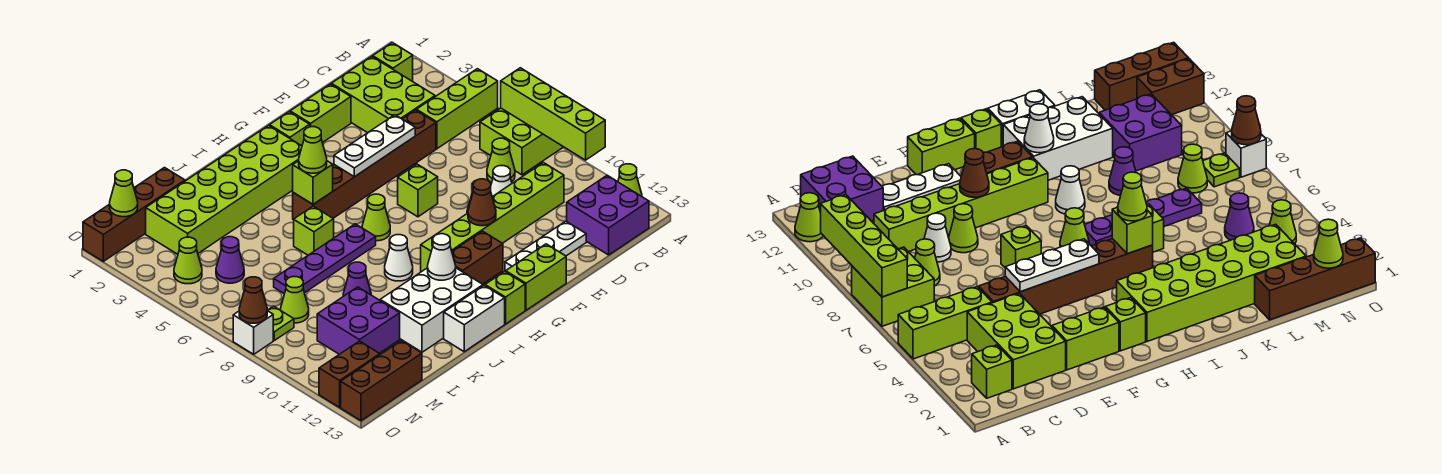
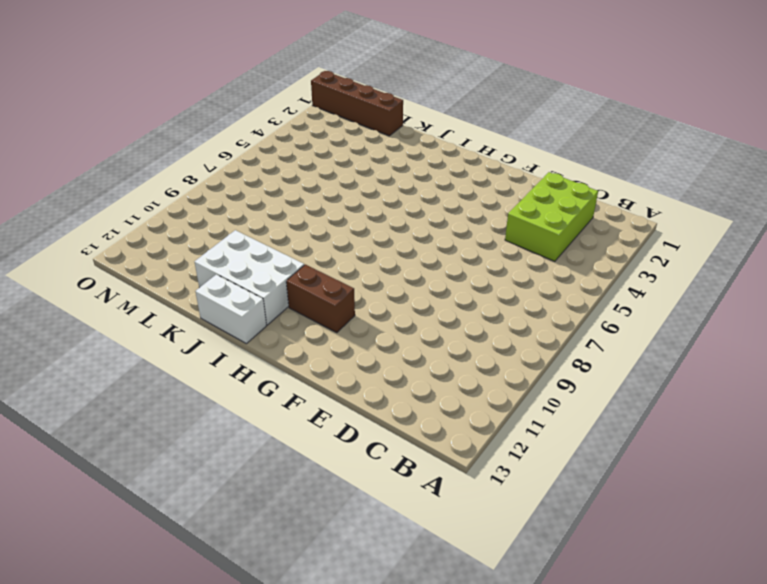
none -> lime brick A5:C5 level 1
none -> lime brick A7:B8 level 1
none -> lime cone A12 level 1
none -> lime brick B2 level 1

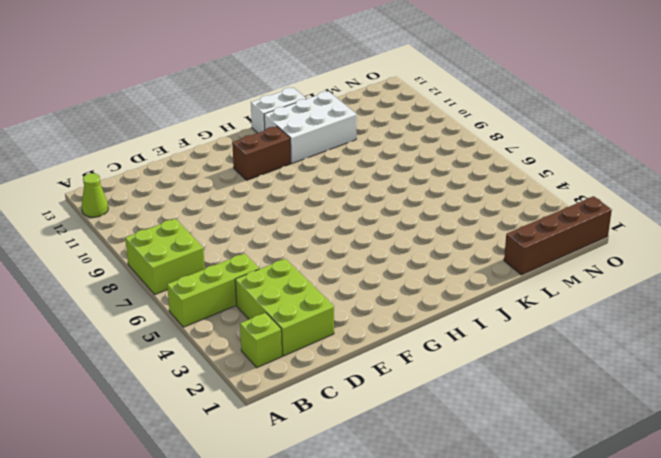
none -> purple brick B12:C13 level 1
none -> lime cone C8 level 1
none -> lime brick C10:H10 level 1
none -> brown brick D5:I5 level 1

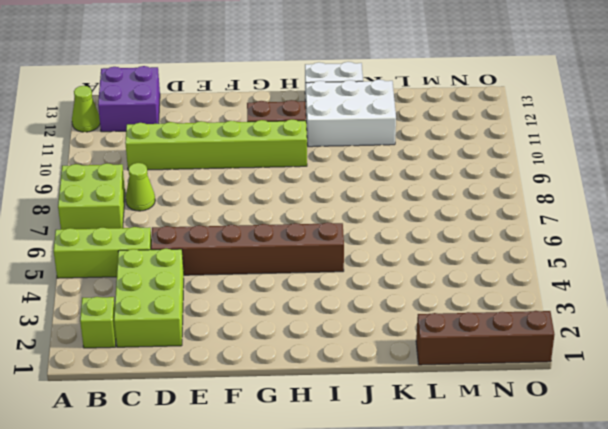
none -> white cone D9 level 1
none -> white plate D12:F12 level 1
none -> lime brick E2:F2 level 1
none -> lime cone E9 level 1

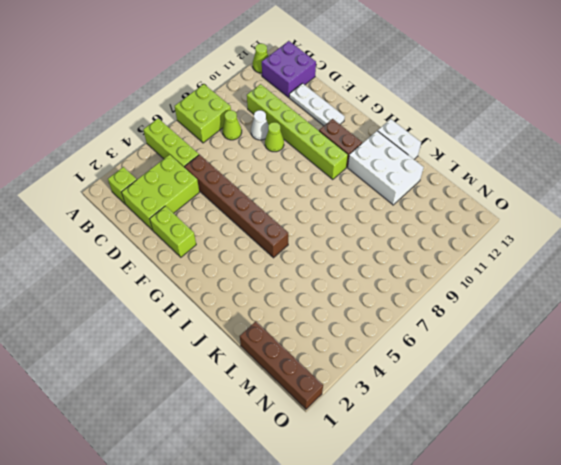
none -> lime brick F7 level 1
none -> lime brick F13:G13 level 1
none -> lime brick G2 level 1
none -> lime brick H2:M3 level 1

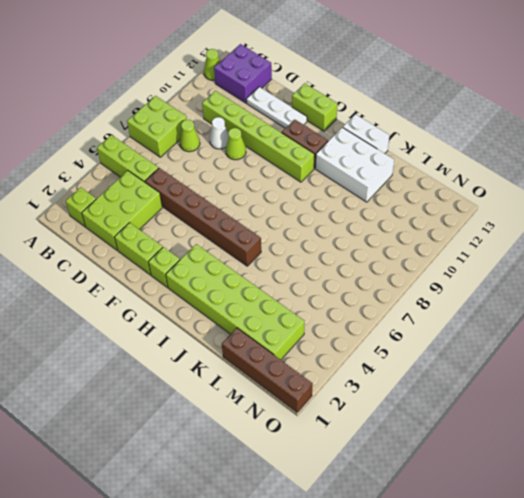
none -> lime brick F7 level 1
none -> lime cone H7 level 1
none -> lime brick H13 level 1
none -> purple plate I7:L7 level 1

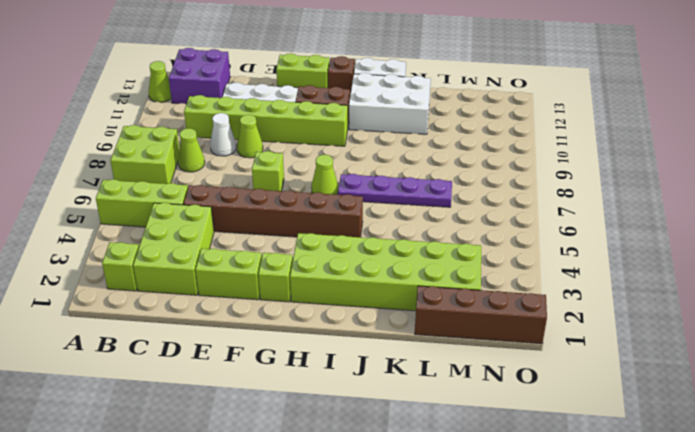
brown brick H13 level 1 -> lime brick H13 level 1
none -> white cone I9 level 1
none -> lime brick J6 level 1
none -> purple cone K9 level 1
none -> purple brick L10:M11 level 1

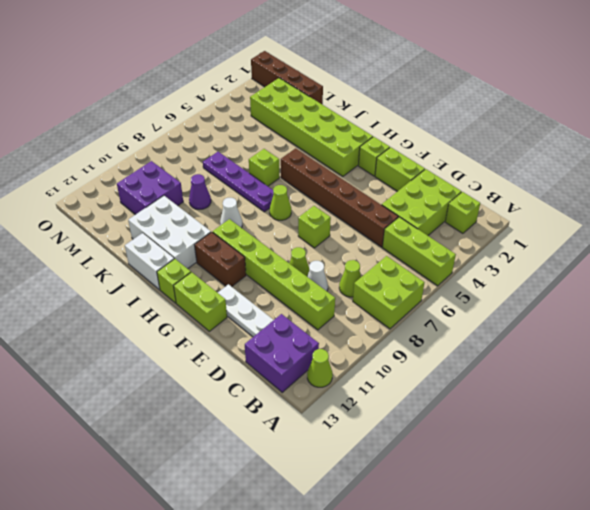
none -> purple cone M5 level 1
none -> lime cone M8 level 1
none -> brown brick M13:O13 level 1
none -> lime cone N4 level 1

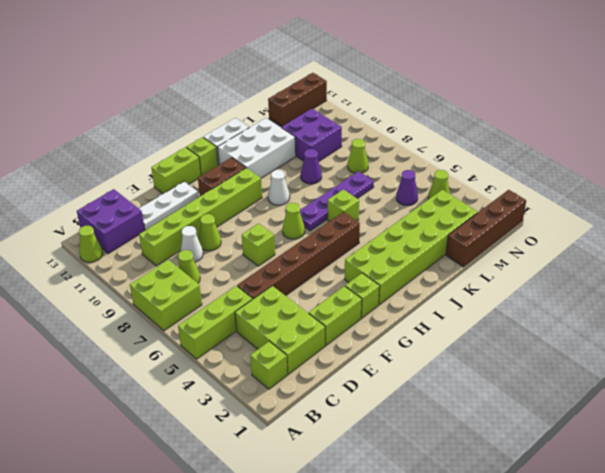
none -> lime plate N8 level 1
none -> brown brick N12:O12 level 1
none -> white brick O8 level 1
none -> lime brick A7:A10 level 2

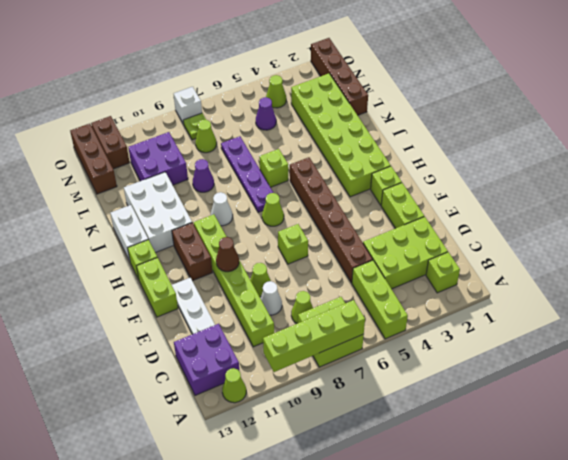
none -> white plate E5:G5 level 2
none -> lime brick I5 level 2
none -> white cone I11 level 2
none -> lime cone N1 level 2

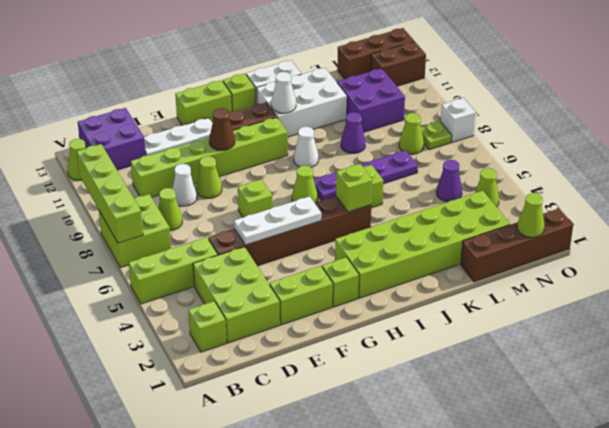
none -> brown cone O8 level 2
none -> lime cone I5 level 3

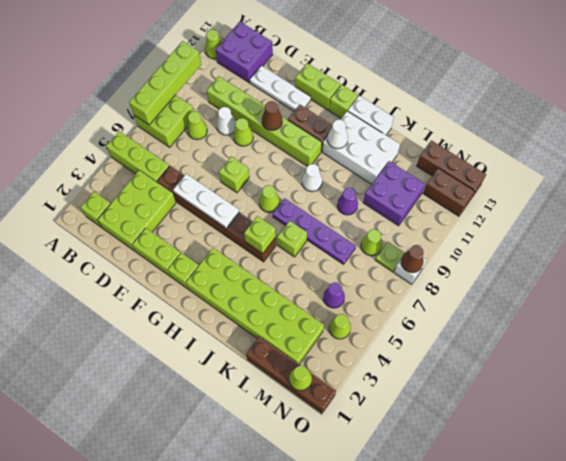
none -> lime cone I5 level 3

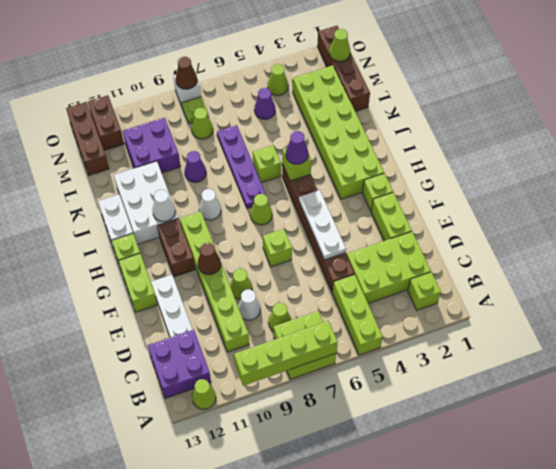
purple cone I5 level 3 -> lime cone I5 level 3

